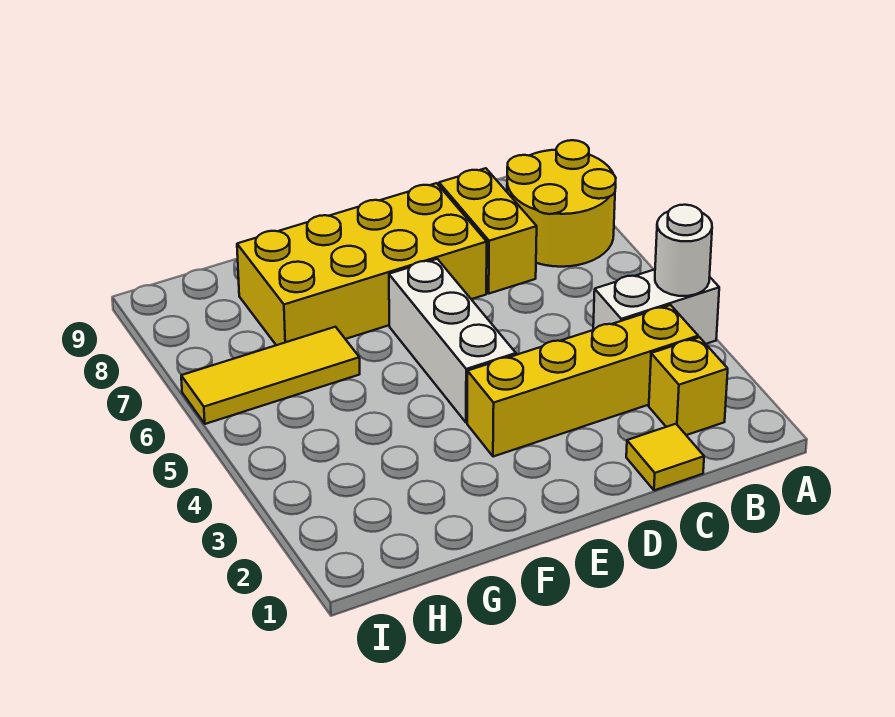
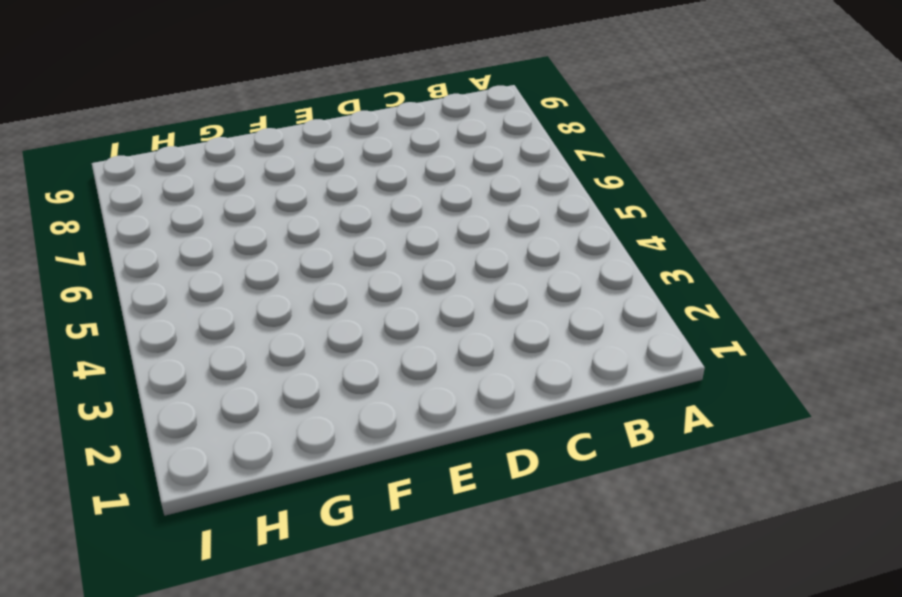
none -> white brick A4:B4 level 1
none -> yellow round brick A7:B8 level 1

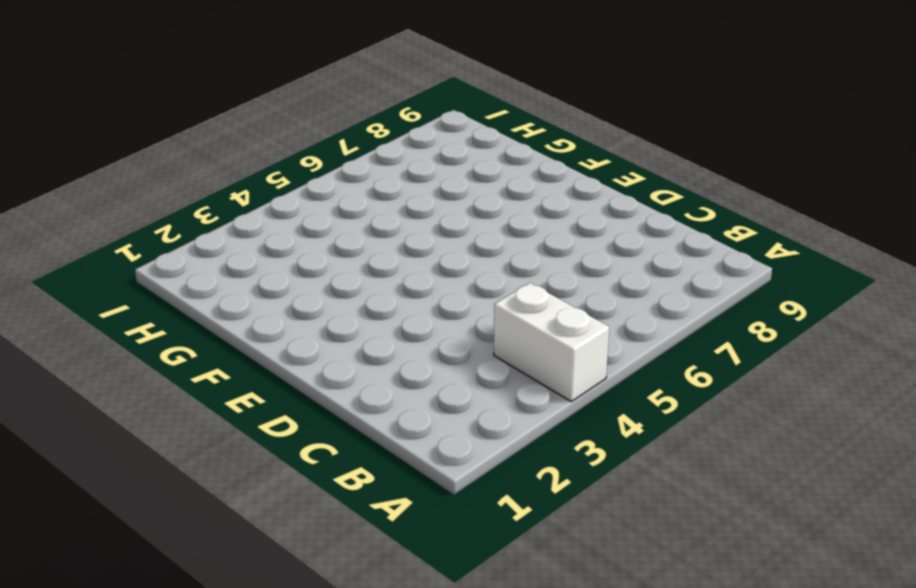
none -> yellow round brick A7:B8 level 1
none -> yellow brick B2 level 1

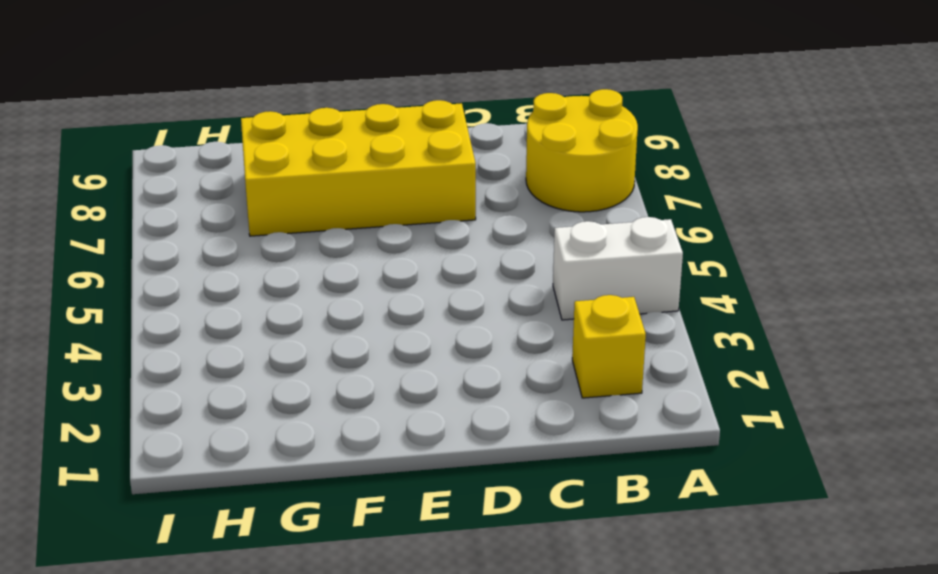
none -> yellow brick B3:E3 level 1
none -> yellow tile C1 level 1

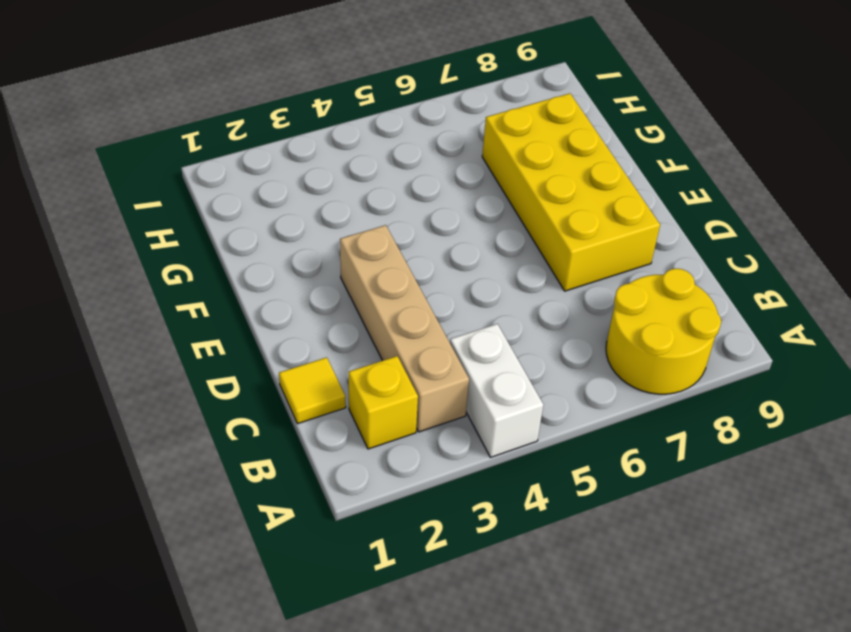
tan brick B3:E3 level 1 -> yellow brick B3:E3 level 1
none -> yellow brick C7:C8 level 1
none -> white brick E4:E6 level 1

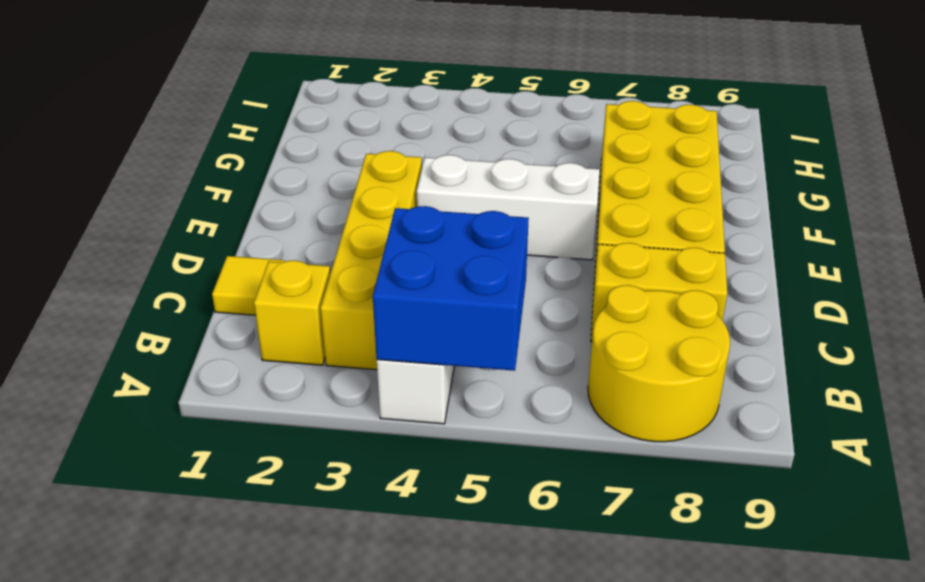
blue brick A4:B5 level 2 -> white round brick A4 level 2
none -> yellow tile G6:I6 level 1

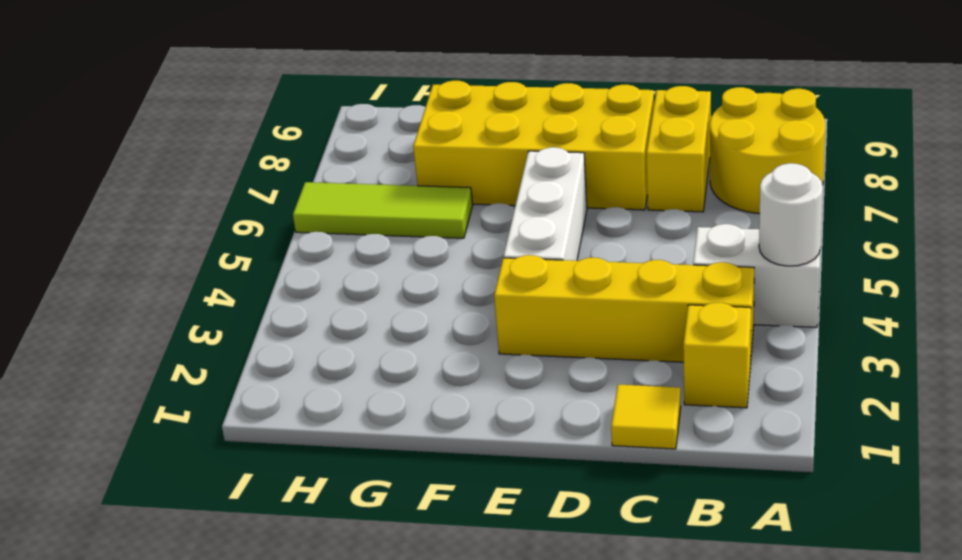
lime tile G6:I6 level 1 -> yellow tile G6:I6 level 1

